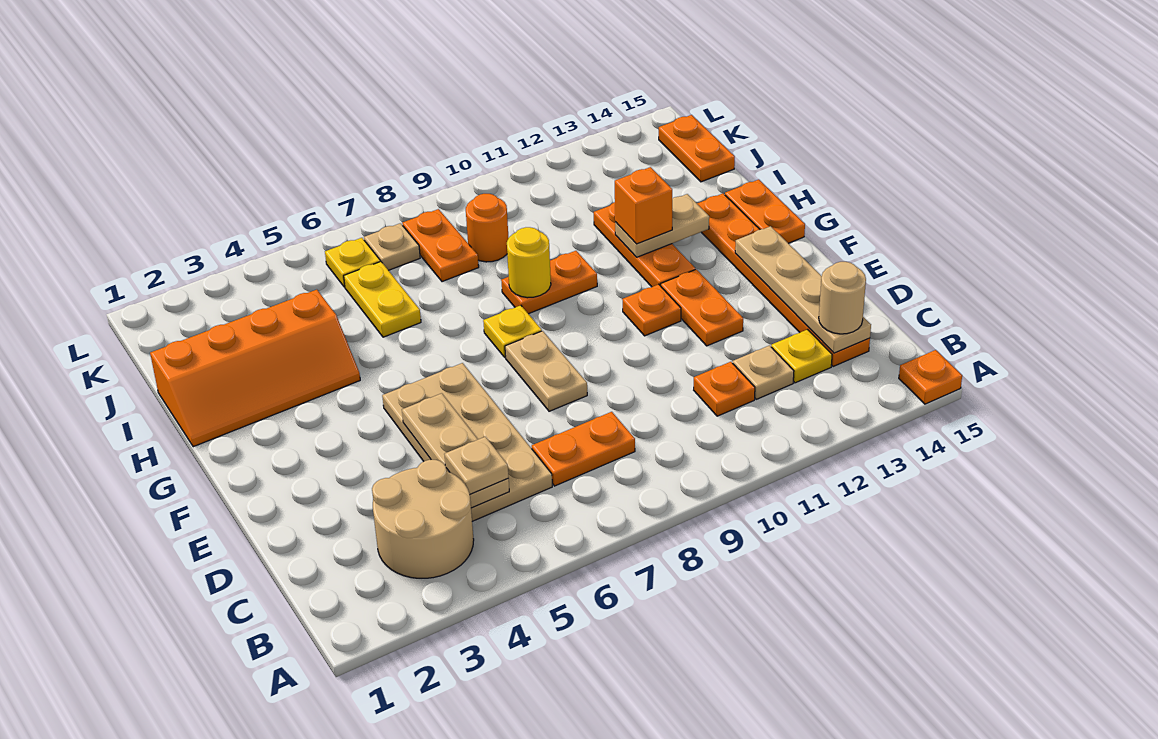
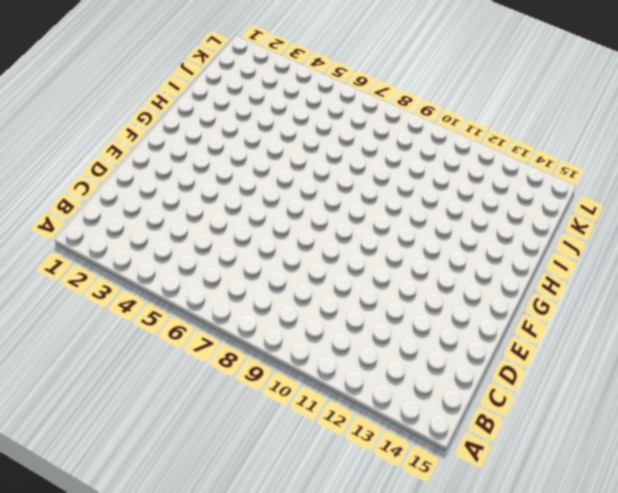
none -> orange plate A15 level 1
none -> tan round brick B3:C4 level 1
none -> tan plate C5:F6 level 1

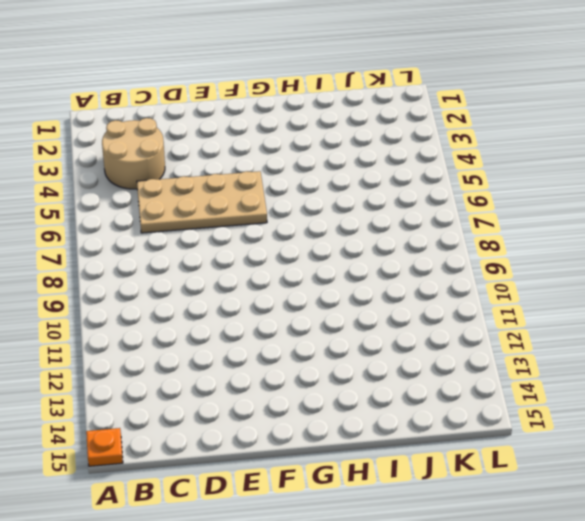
none -> orange plate C7:C8 level 1
none -> orange plate C11 level 1
none -> tan plate C12 level 1

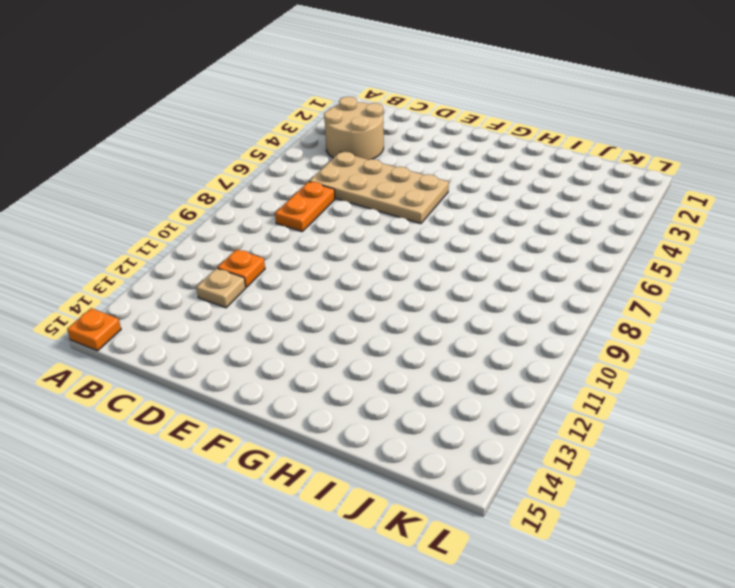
none -> yellow plate C13 level 1
none -> orange plate C14:H14 level 1
none -> tan plate E8:F8 level 1

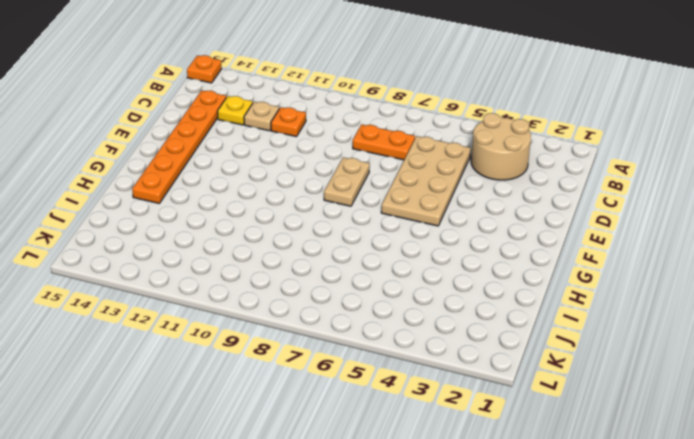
none -> orange plate E12:F12 level 1
none -> orange plate F11 level 1
none -> yellow plate G8 level 1

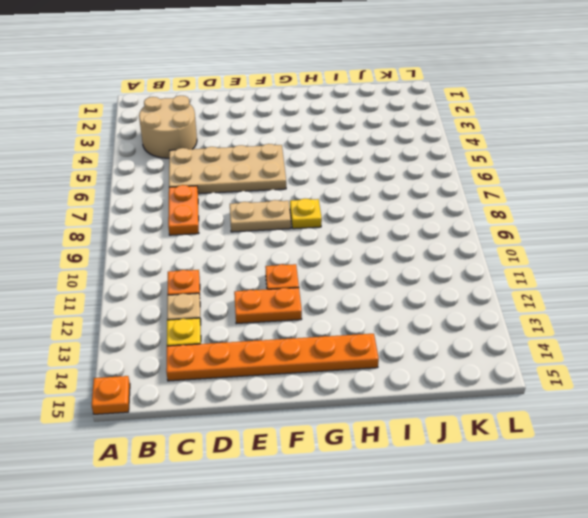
none -> orange plate G12:I12 level 1
none -> orange plate G15:H15 level 1
none -> orange slope H1:I4 level 1 top I

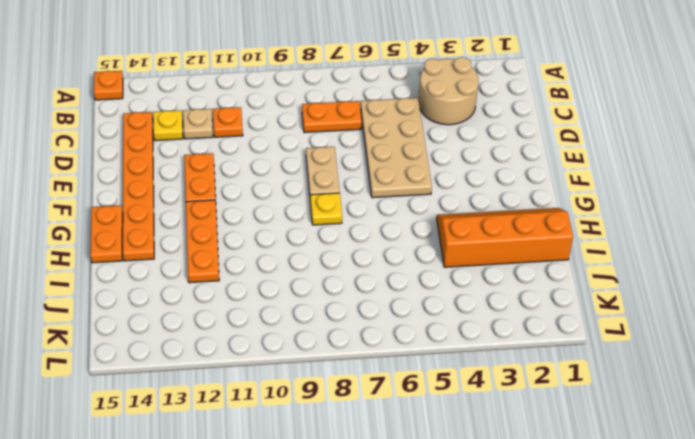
none -> orange plate F11 level 1
none -> orange plate H9:H10 level 1
none -> yellow plate I6:J6 level 1

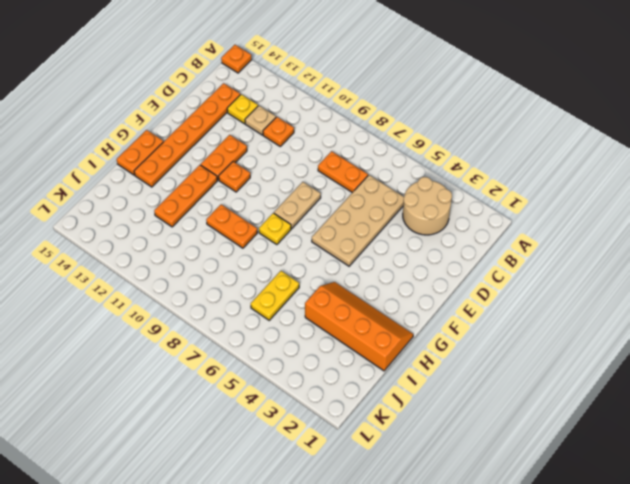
none -> orange plate J8:K8 level 1
none -> orange round brick J9 level 1
none -> orange plate J15:K15 level 1

